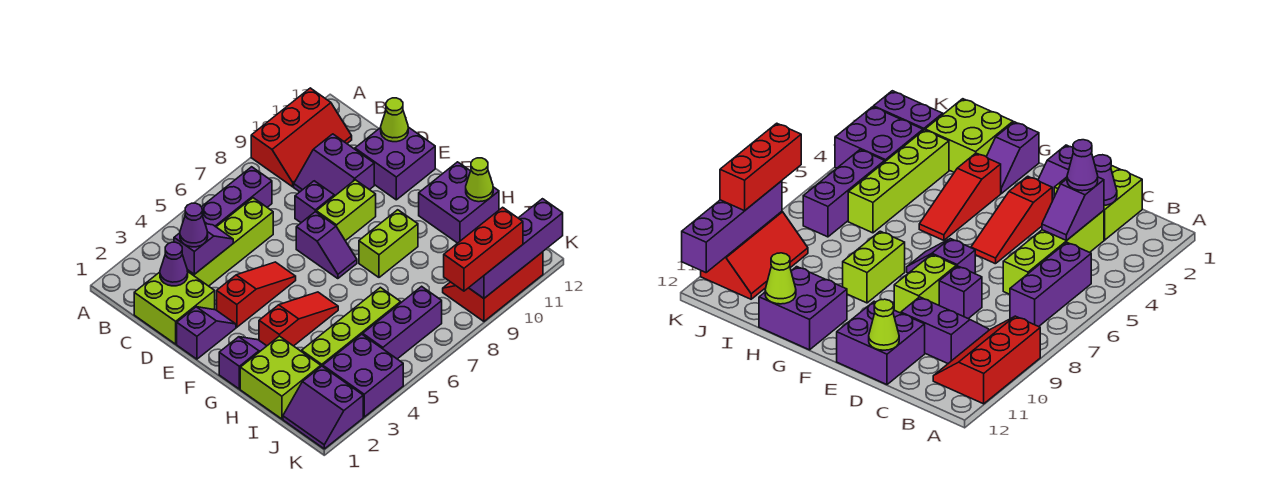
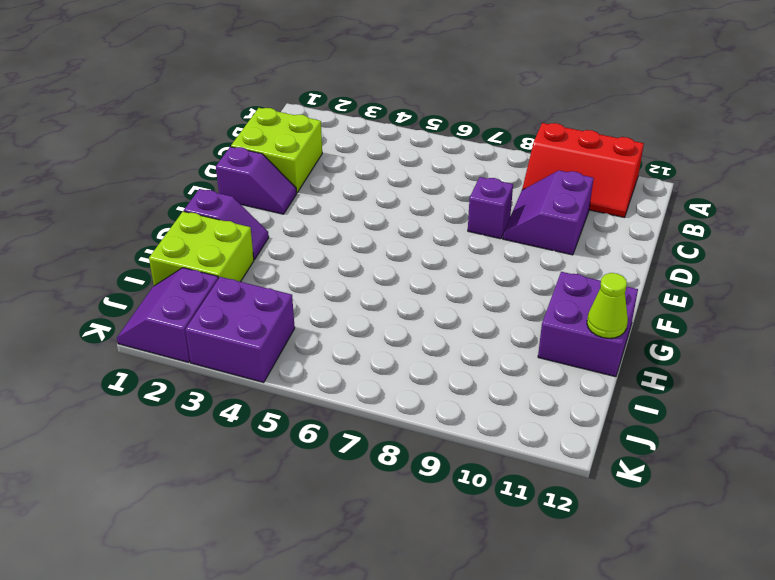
none -> purple brick B5:B7 level 1
none -> lime brick C3:C6 level 1
none -> purple brick D11:E12 level 1

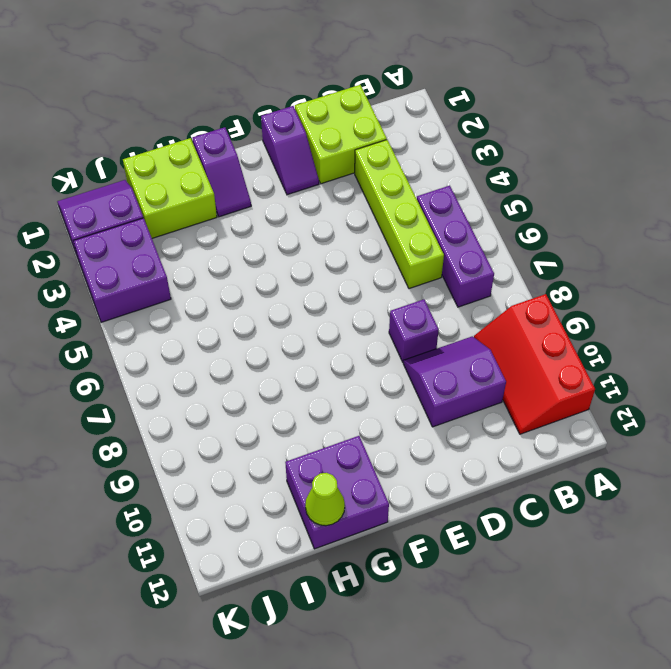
none -> purple brick D11:E12 level 1
none -> red slope E3:E5 level 1 top 3
none -> purple slope E7:F7 level 1 top E

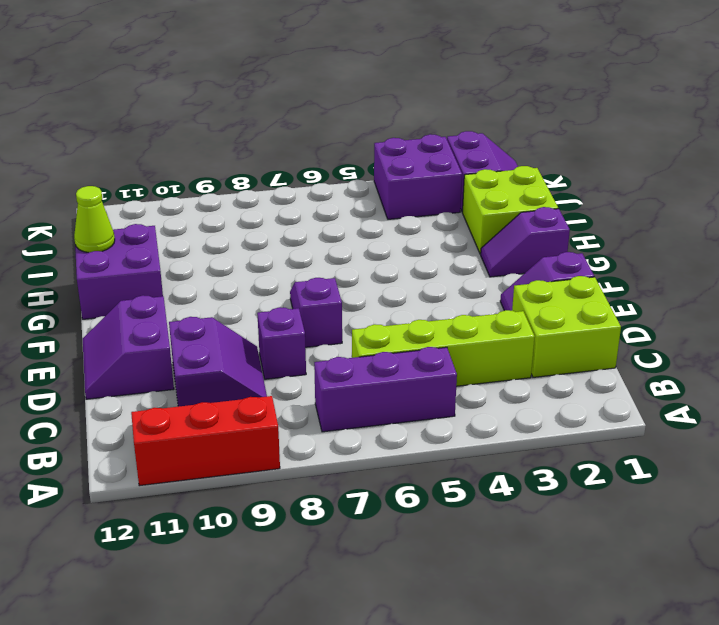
purple slope D11:E12 level 1 top 11 -> purple brick D11:E12 level 1
none -> red slope E3:E5 level 1 top 3
none -> lime brick E8:E9 level 1
none -> red slope G3:G5 level 1 top 3

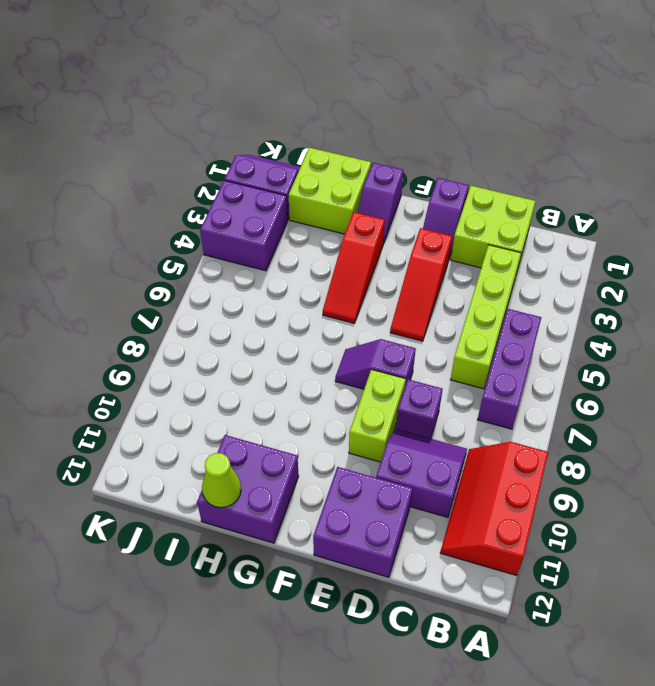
none -> lime brick G8:G9 level 1
none -> lime brick I3:I6 level 1
none -> purple brick J5:J7 level 1

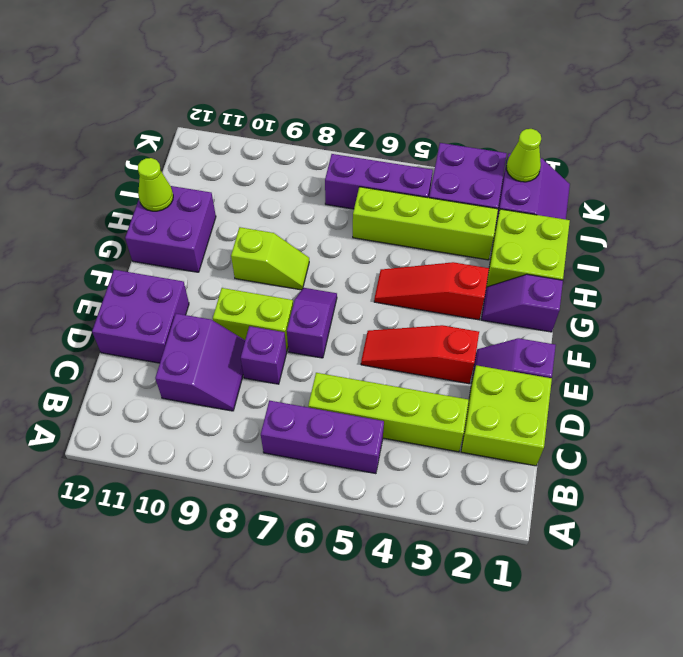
lime slope G8:G9 level 1 top 9 -> lime brick G8:G9 level 1
lime cone K2 level 2 -> lime cone D12 level 2
none -> red slope A9:B11 level 1 top A
none -> red slope J9:K11 level 1 top K
none -> purple cone C2 level 2

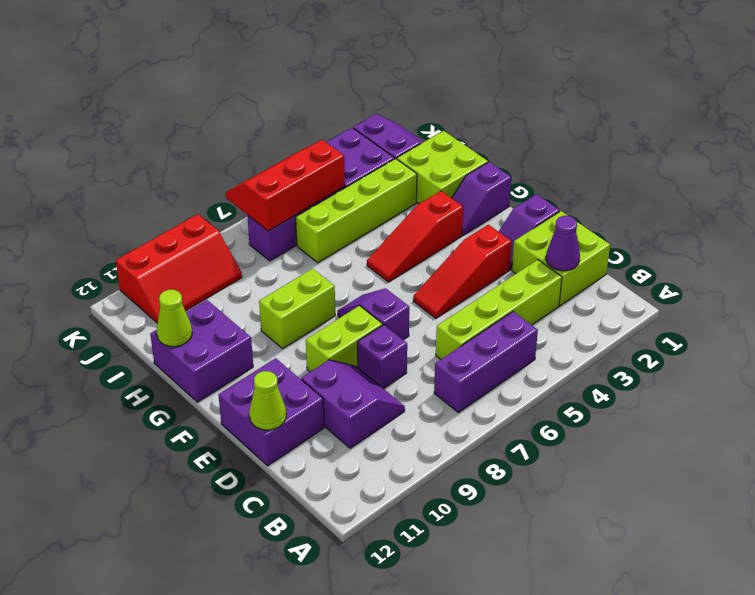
red slope J5:K7 level 2 top J -> red slope A9:B11 level 1 top A
none -> purple slope C3:C4 level 2 top 3
none -> purple brick K9:K12 level 2
none -> purple cone C3 level 3

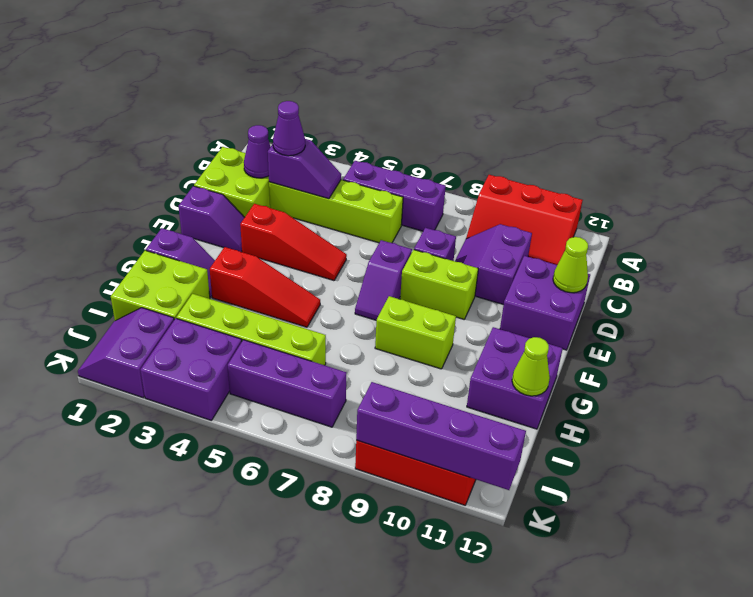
none -> red brick K8:K10 level 3

